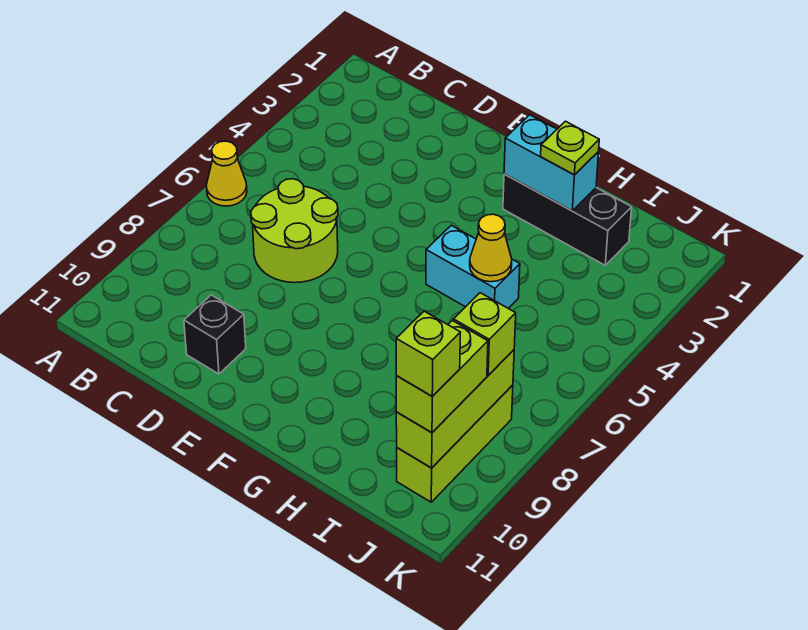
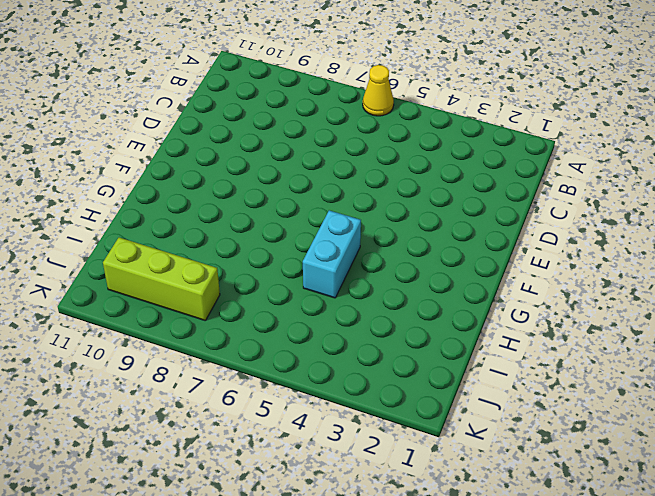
none -> lime round brick C6:D7 level 1
none -> black brick D10 level 1
none -> black brick G2:I2 level 1

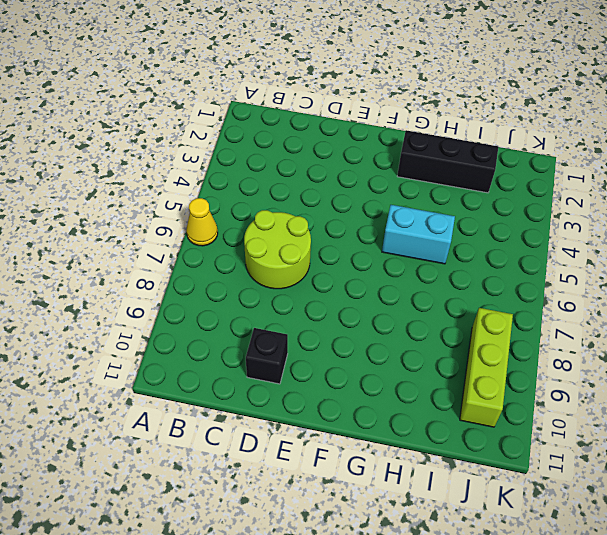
none -> cyan brick G2:H2 level 2
none -> yellow cone H5 level 2
none -> lime brick J8:J10 level 2

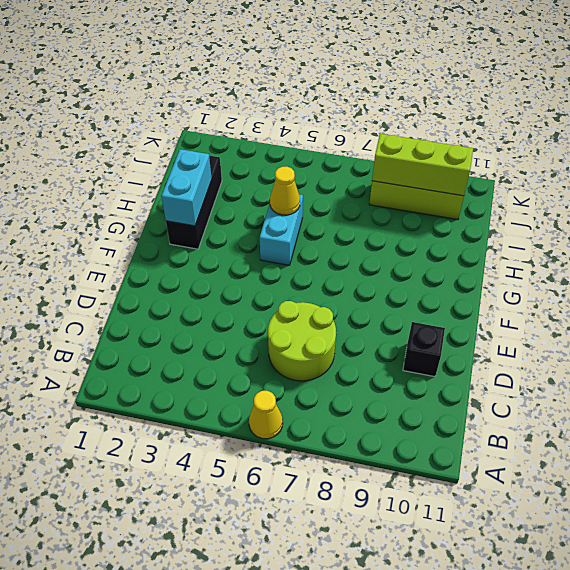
none -> lime plate H2 level 3
none -> lime brick J8 level 3
none -> lime brick J9:J10 level 3

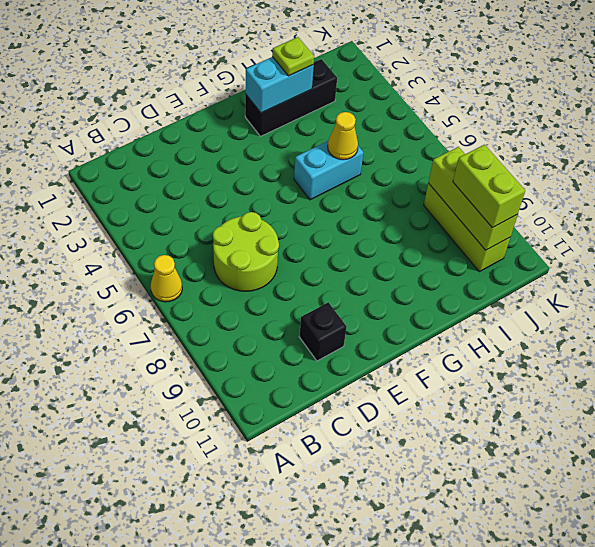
none -> lime brick J8 level 3
none -> lime brick J10 level 4

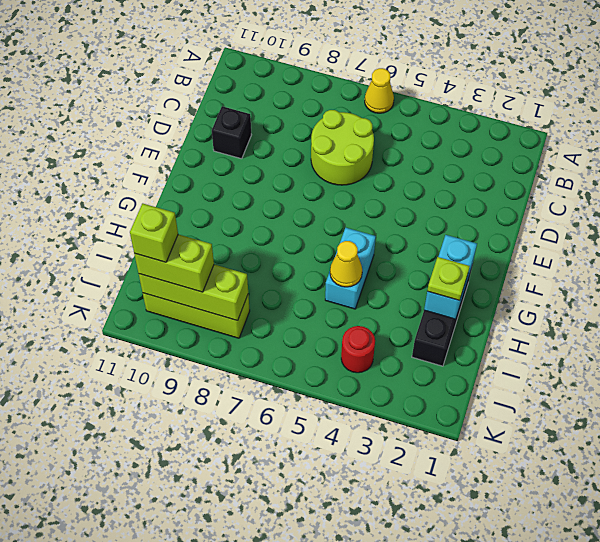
red round brick J4 level 1 -> none
none -> lime brick J8 level 3

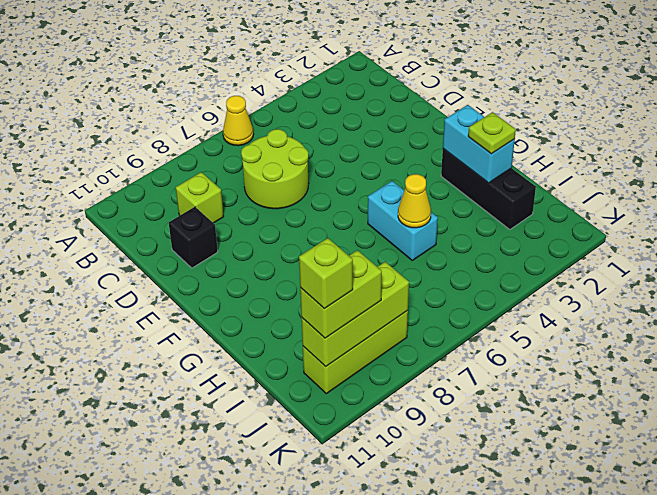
lime brick C9 level 1 -> lime brick J8 level 3

